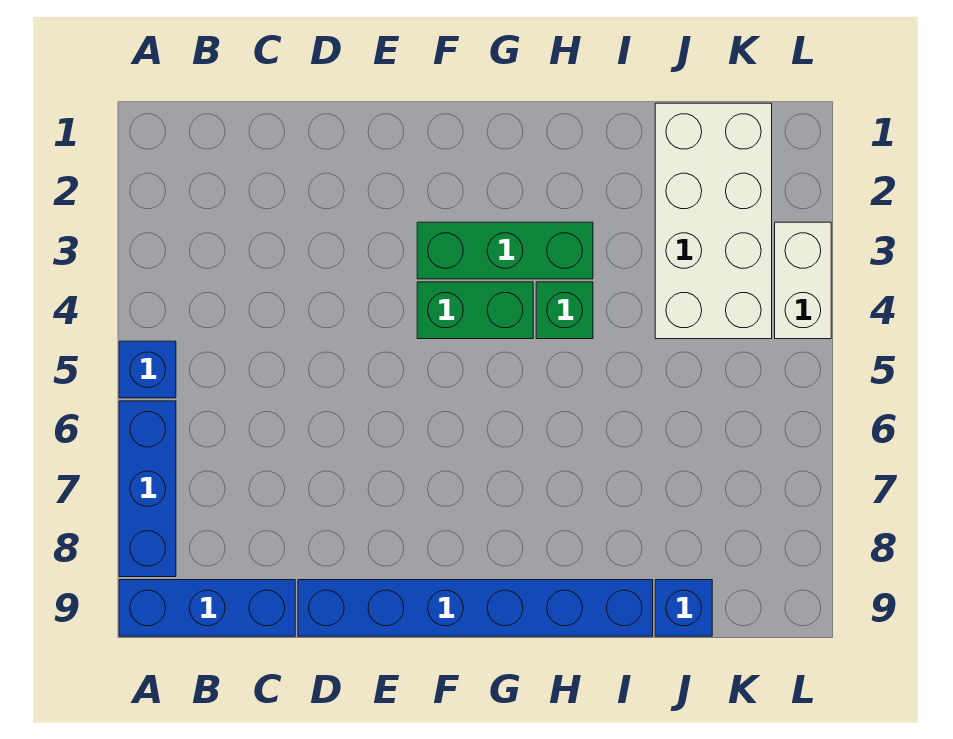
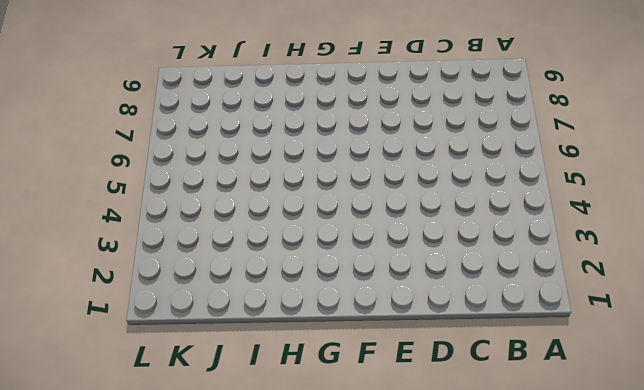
none -> blue brick A5 level 1
none -> blue brick A6:A8 level 1

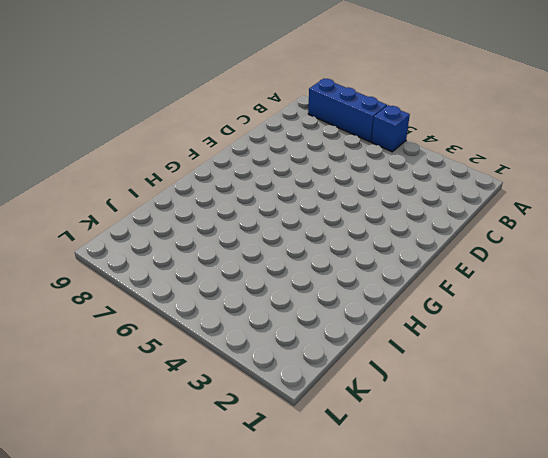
none -> blue brick A9:C9 level 1
none -> blue brick D9:I9 level 1

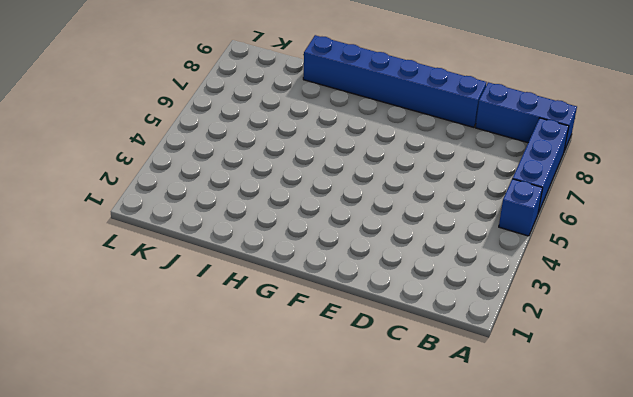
none -> green brick F3:H3 level 1
none -> green brick F4:G4 level 1

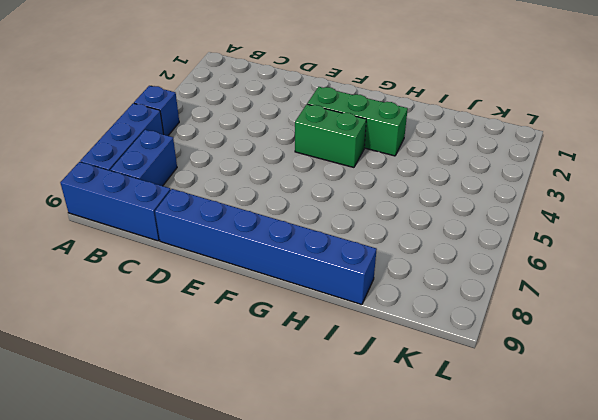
blue brick B7:B8 level 1 -> none
none -> green brick H4 level 1
none -> white brick J1:K4 level 1

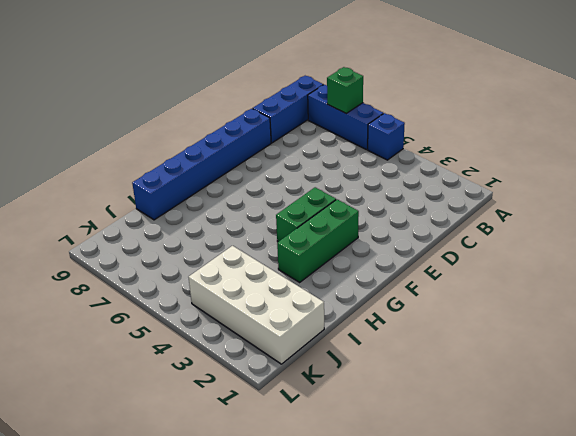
green brick A7 level 2 -> green brick H4 level 1
none -> blue brick J9 level 1
none -> white brick L3:L4 level 1

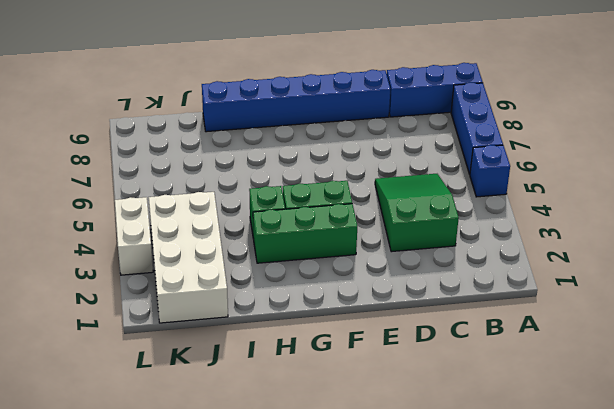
green slope C3:D5 level 1 top 3 -> none
none -> blue brick J9 level 1

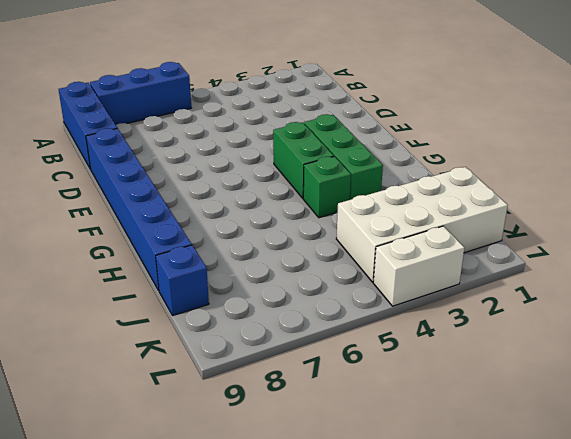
none -> blue brick A5 level 1

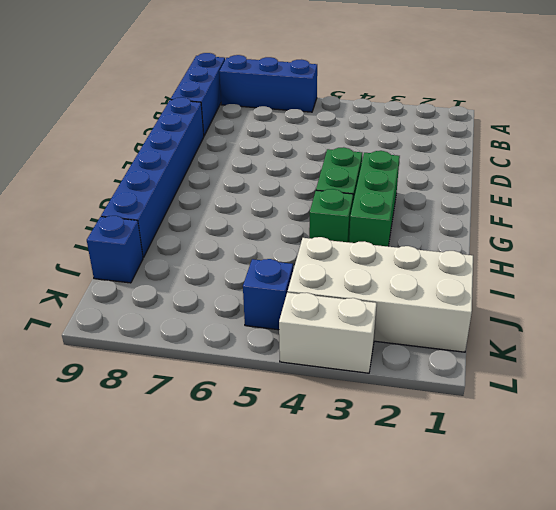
blue brick K5 level 1 -> blue brick A5 level 1

